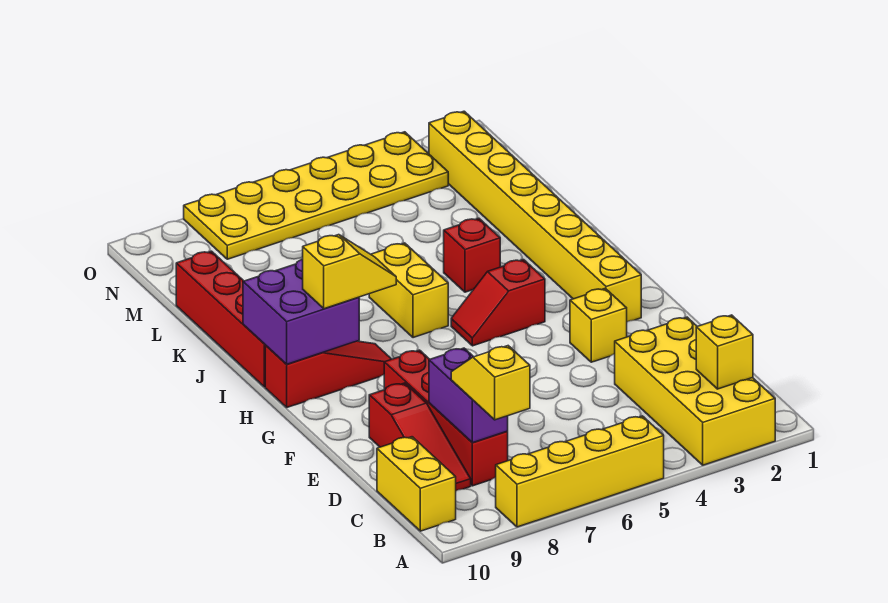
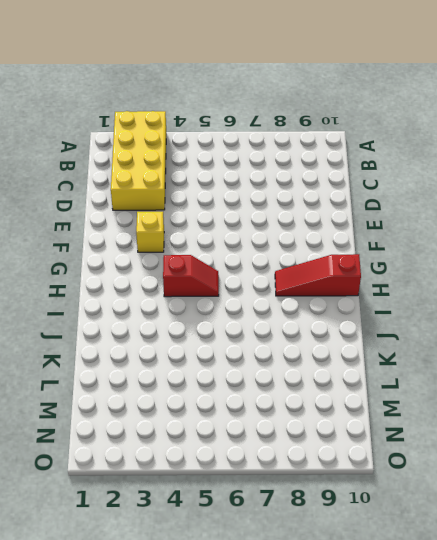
none -> yellow brick A5:A8 level 1
none -> yellow brick B10:C10 level 1
none -> red brick C8:F8 level 1

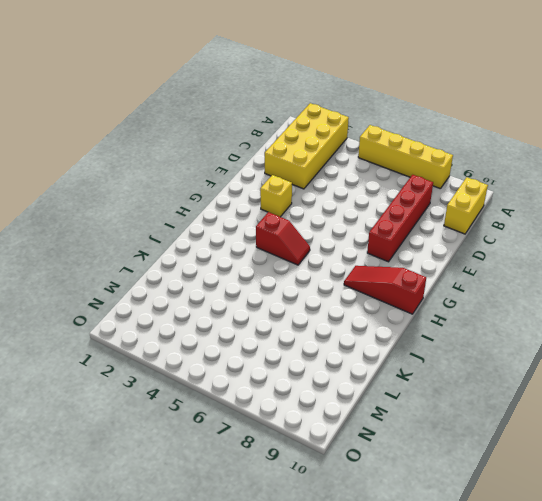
none -> red slope C9:E9 level 1 top E
none -> yellow brick G2:N2 level 1
none -> yellow brick I6:J6 level 1

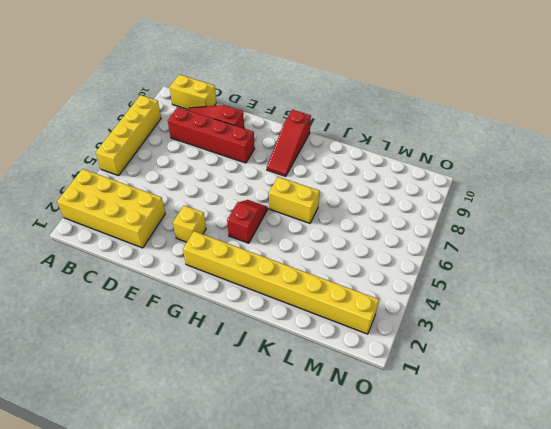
none -> red brick I10:L10 level 1
none -> red brick J4 level 1
none -> yellow plate N3:O8 level 1

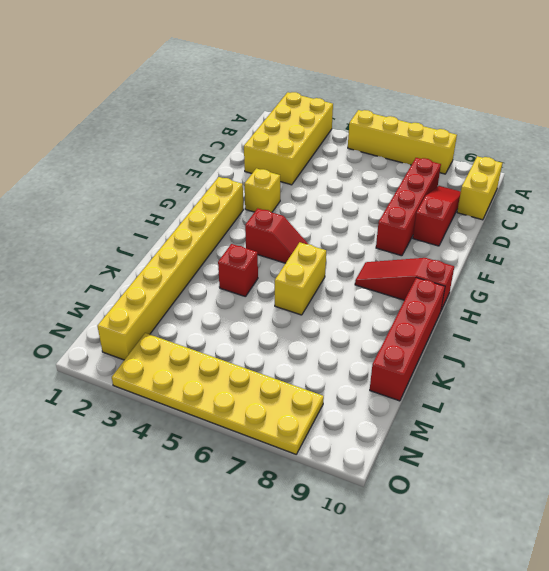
none -> yellow brick B2 level 2
none -> purple brick C8:D8 level 2
none -> purple brick H9:I10 level 2

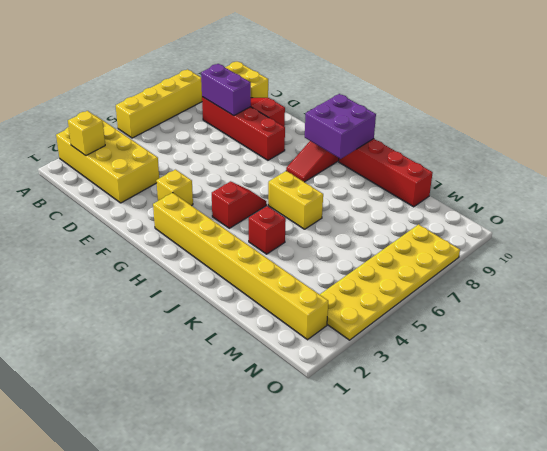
none -> yellow slope B8:C8 level 3 top B
none -> yellow slope H8:H9 level 3 top 9

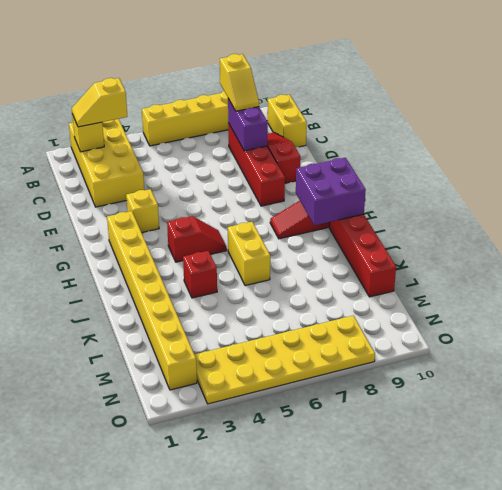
yellow slope B2:B3 level 3 top 3 -> yellow slope H8:H9 level 3 top 9

